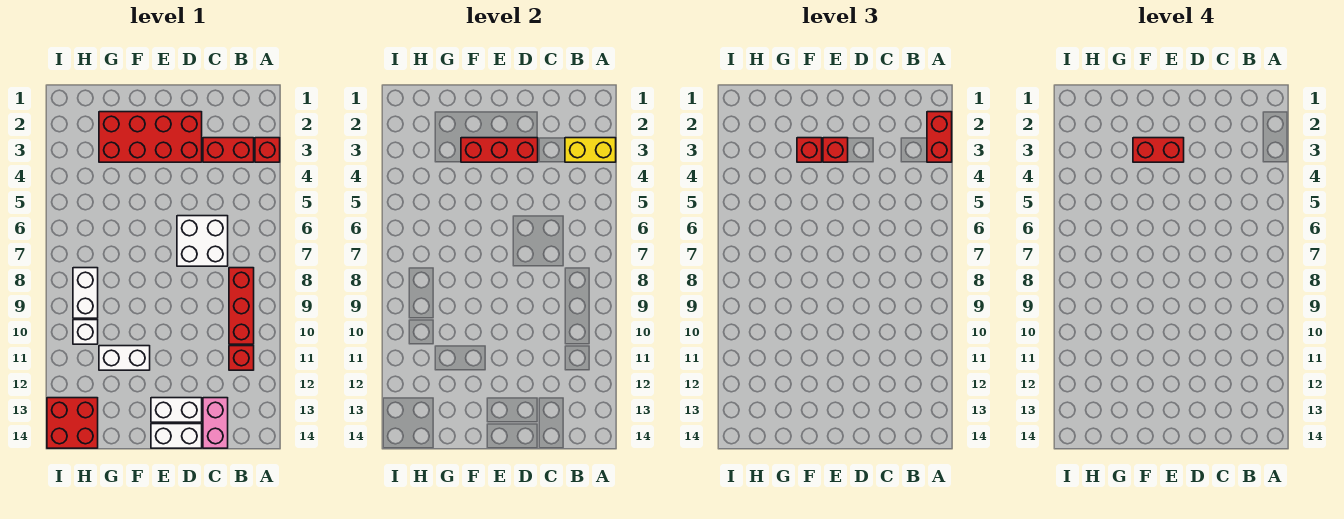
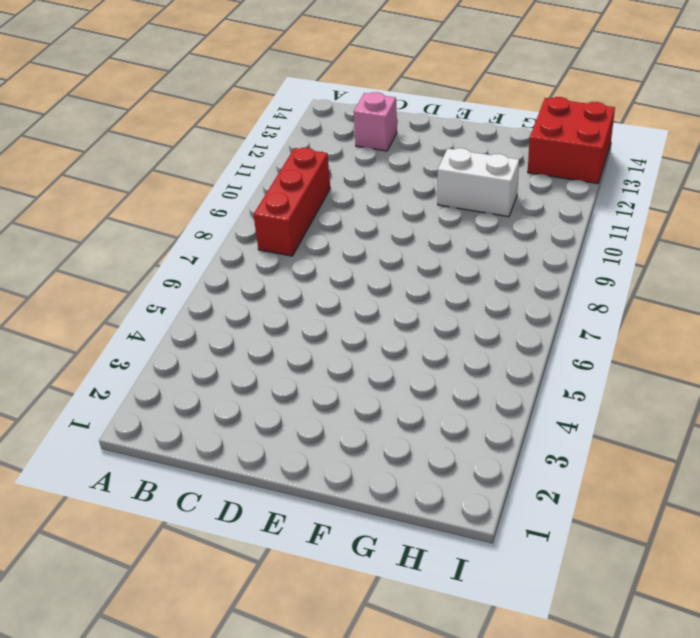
pink brick C13 level 1 -> pink brick C13:C14 level 1
none -> red brick A3 level 1
none -> red brick B3:C3 level 1
none -> red brick B11 level 1

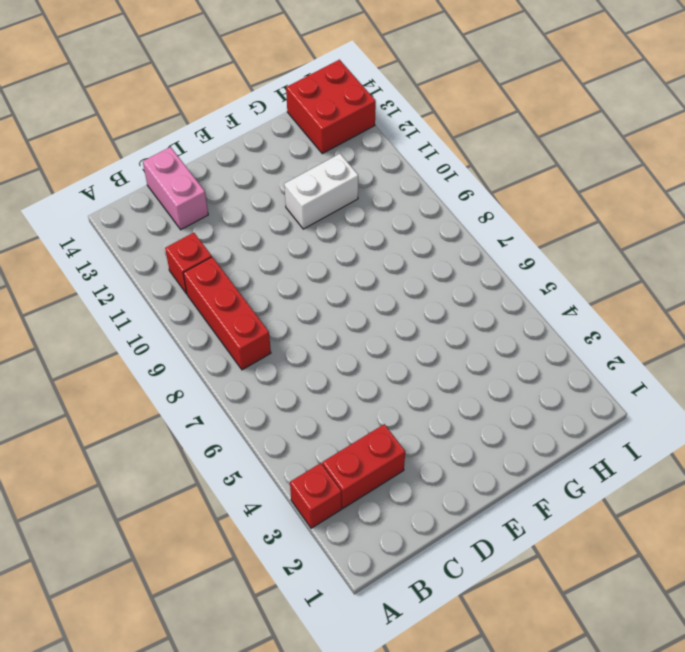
none -> white brick C6:D7 level 1
none -> red brick D2:G3 level 1
none -> white brick D13:E13 level 1

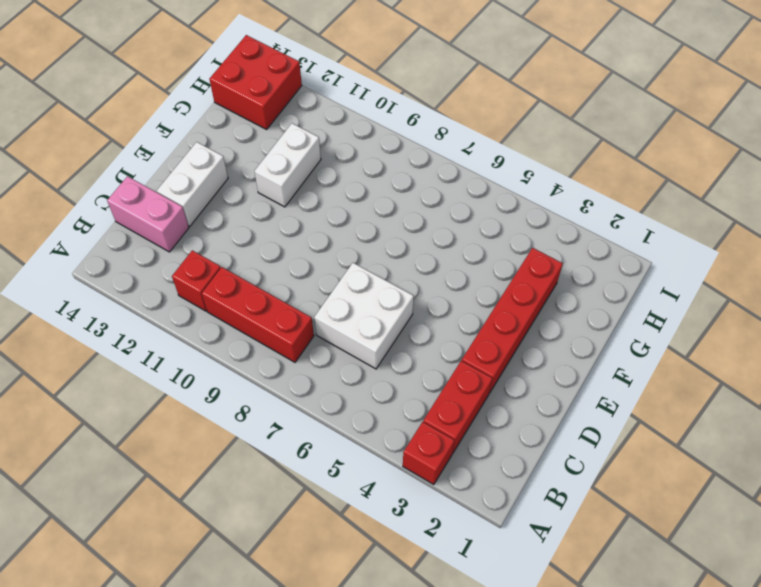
red brick D3:G3 level 1 -> red brick D2:G3 level 1
none -> white brick D14:E14 level 1
none -> white brick H8:H9 level 1
none -> white brick H10 level 1

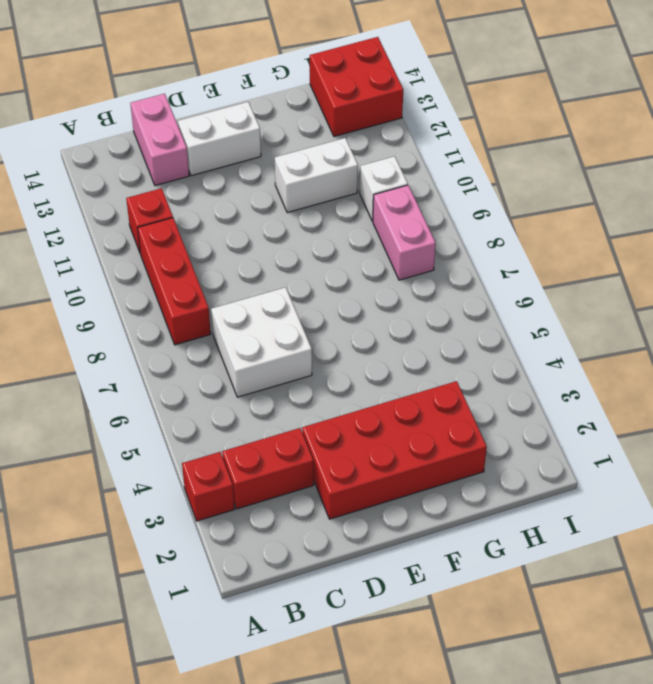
pink brick H8:H9 level 1 -> white brick H8:H9 level 1
none -> white brick D14:E14 level 1
none -> yellow brick A3:B3 level 2
none -> red brick D3:F3 level 2

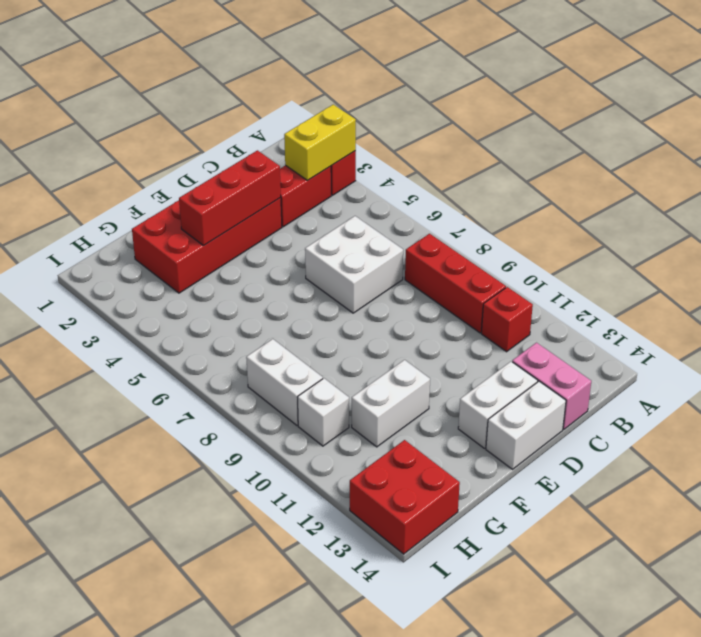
none -> red brick A2:A3 level 3
none -> red brick E3 level 3
none -> red brick F3 level 3

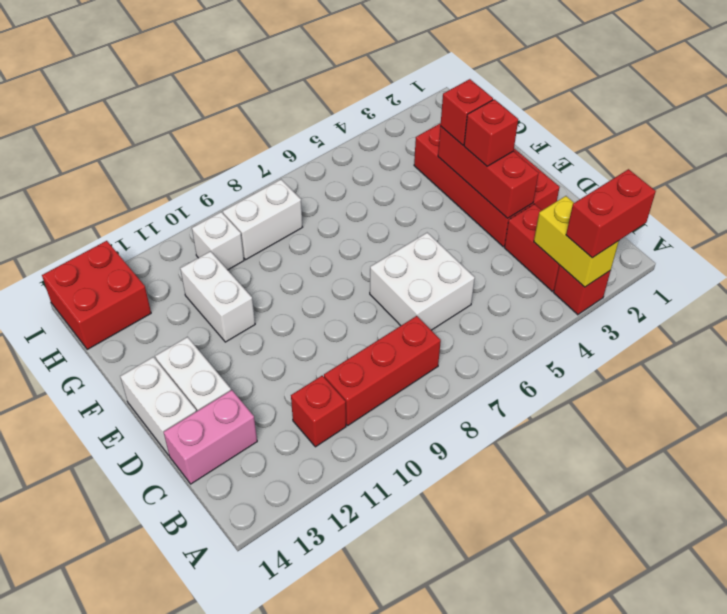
none -> red brick E3:F3 level 4

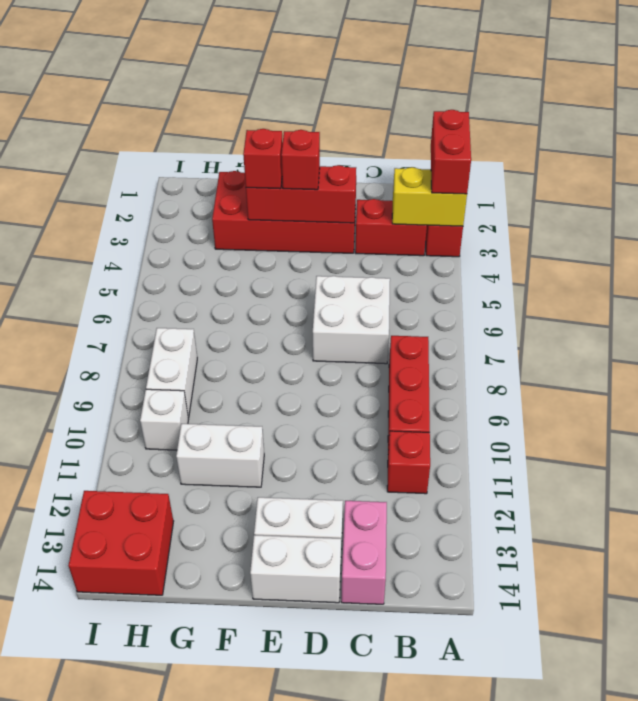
none -> red brick E3:F3 level 4

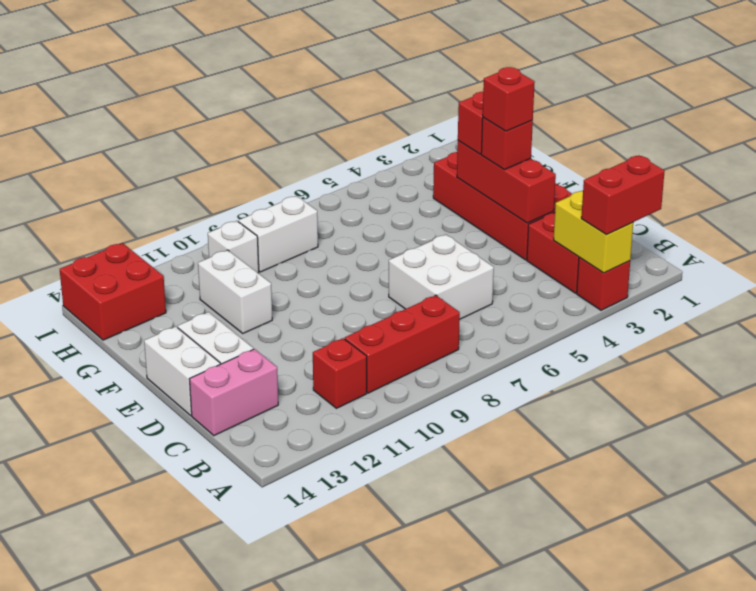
red brick E3 level 4 -> red brick E3:F3 level 4

